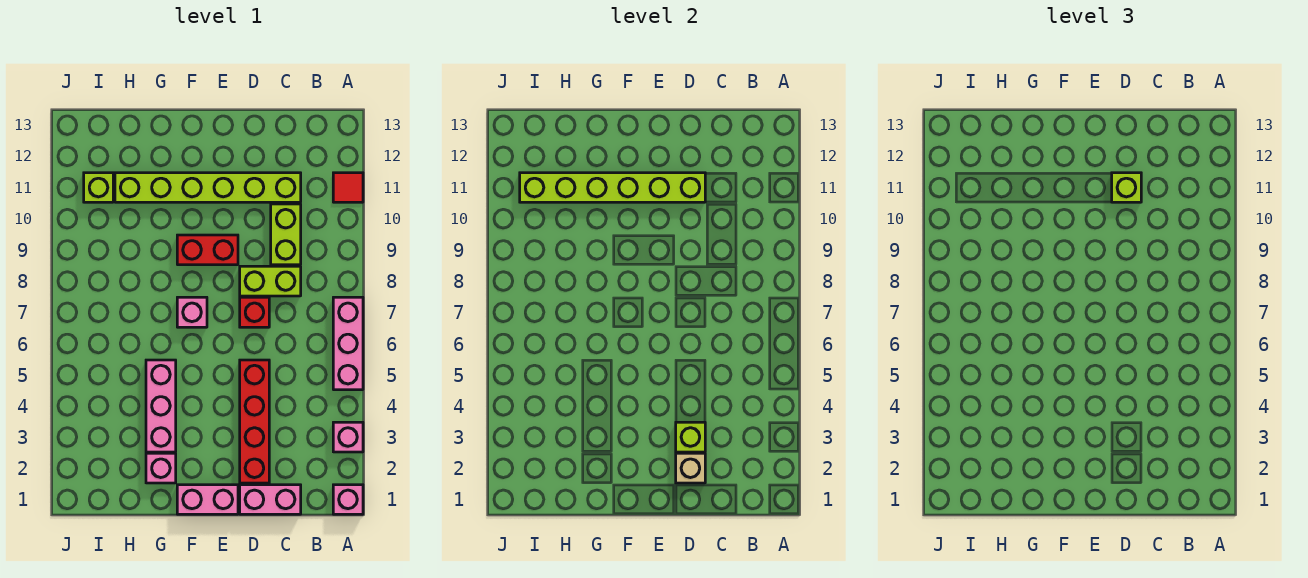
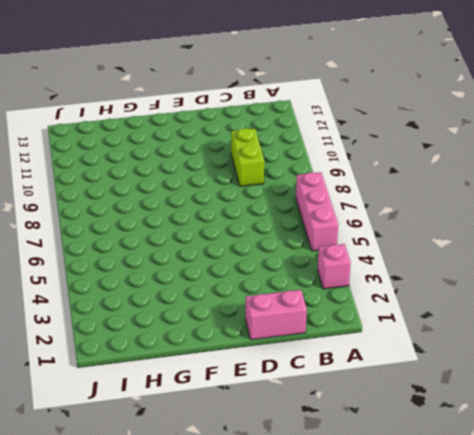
none -> pink brick A1 level 1
none -> red tile A11 level 1
none -> lime brick C8:D8 level 1

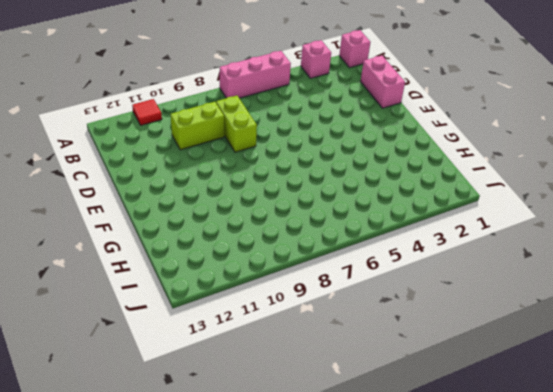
none -> lime brick C11:H11 level 1
none -> red brick D2:D5 level 1
none -> red brick D7 level 1

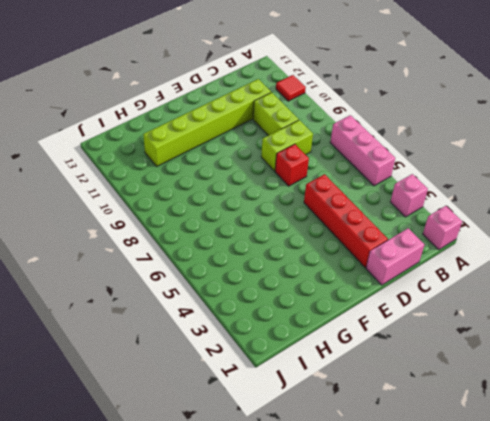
none -> pink brick E1:F1 level 1
none -> red brick E9:F9 level 1
none -> pink brick F7 level 1

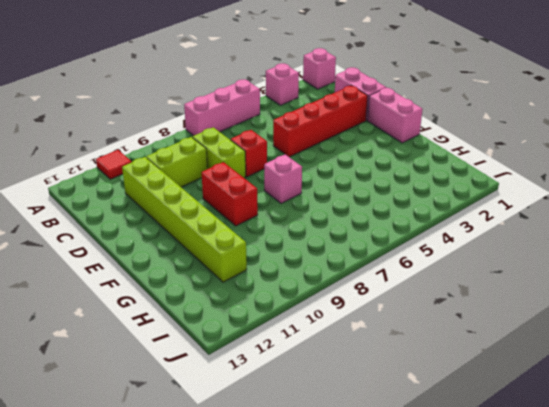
none -> pink brick G2 level 1
none -> pink brick G3:G5 level 1
none -> lime brick I11 level 1

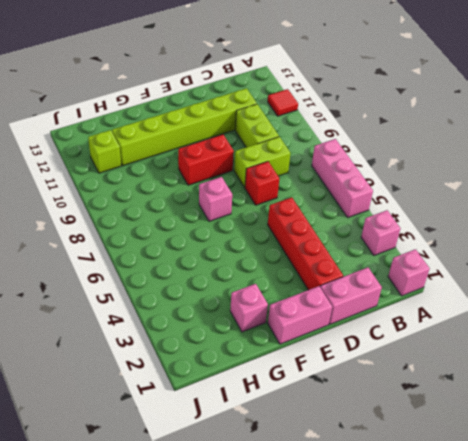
none -> pink brick G3:G5 level 1
none -> tan brick D2 level 2
none -> lime brick D3 level 2

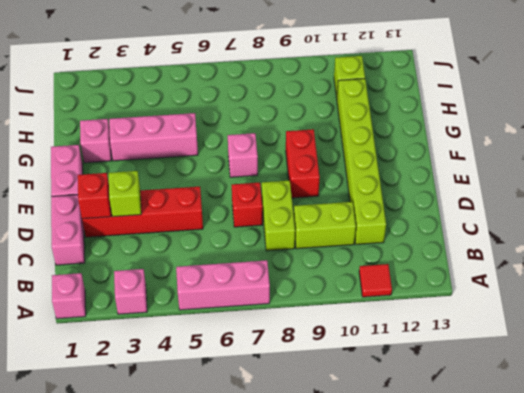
red brick D2 level 2 -> tan brick D2 level 2
none -> lime brick D11:I11 level 2
none -> lime brick D11 level 3

